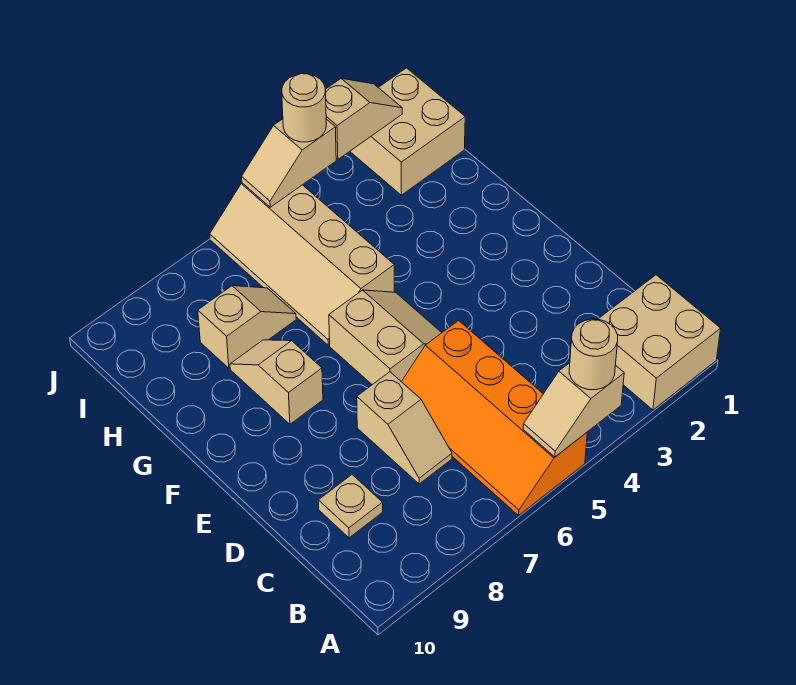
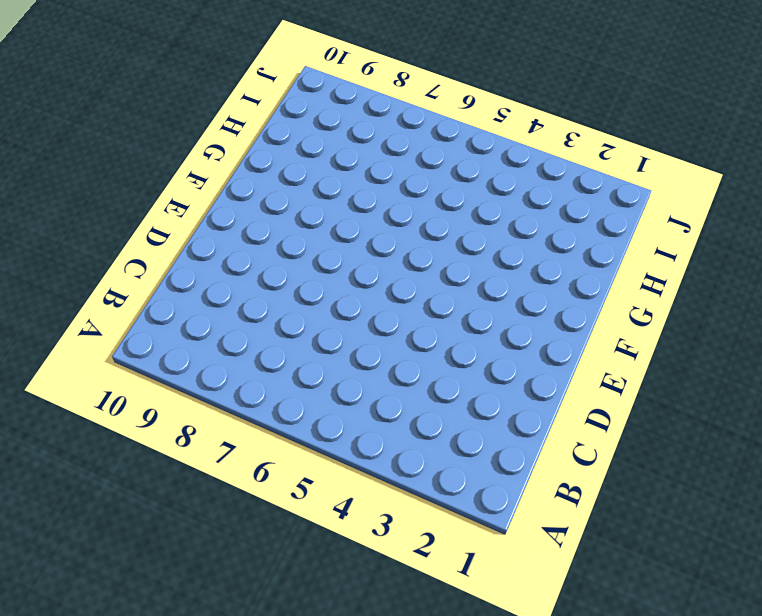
none -> tan brick A1:B2 level 1
none -> orange slope A5:D6 level 1 top 5
none -> tan slope C7:D7 level 1 top D

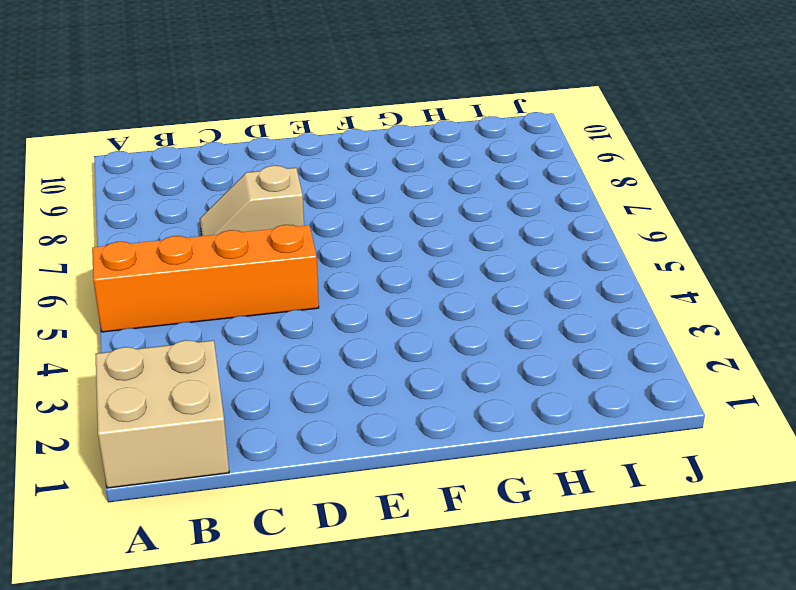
none -> tan plate C9 level 1
none -> tan slope E5:F6 level 1 top 6
none -> tan slope F8:G8 level 1 top F

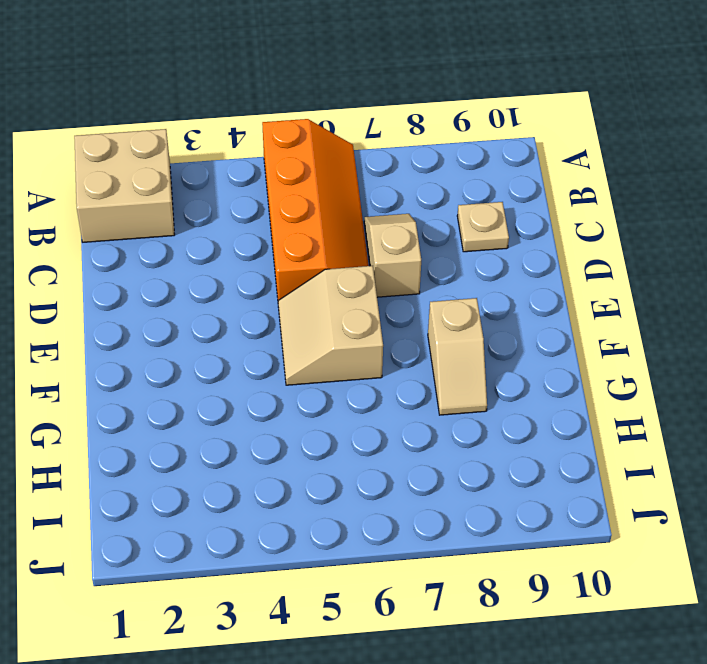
none -> tan slope G5:J6 level 1 top 5
none -> tan slope H7:H8 level 1 top 8
none -> tan brick I1:J2 level 1

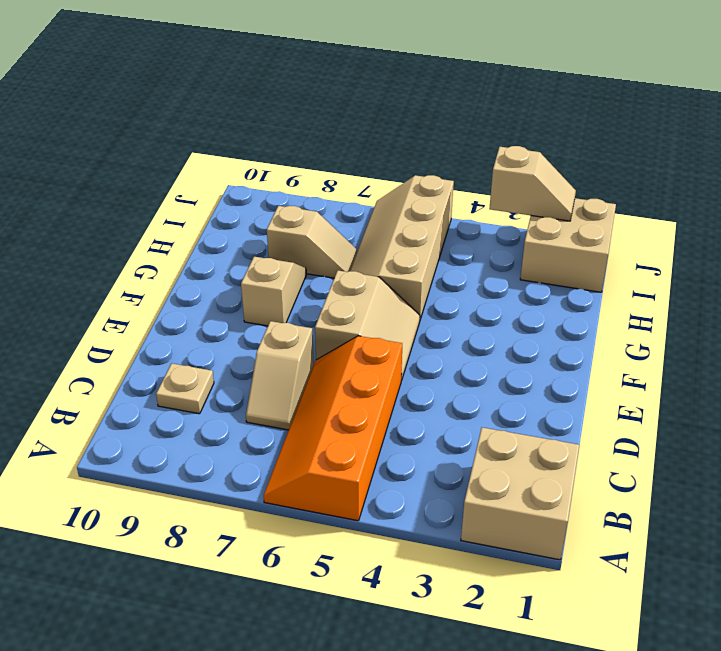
none -> tan slope A4:A5 level 2 top 4
none -> tan slope J4:J5 level 2 top 4
none -> tan round brick A4 level 3

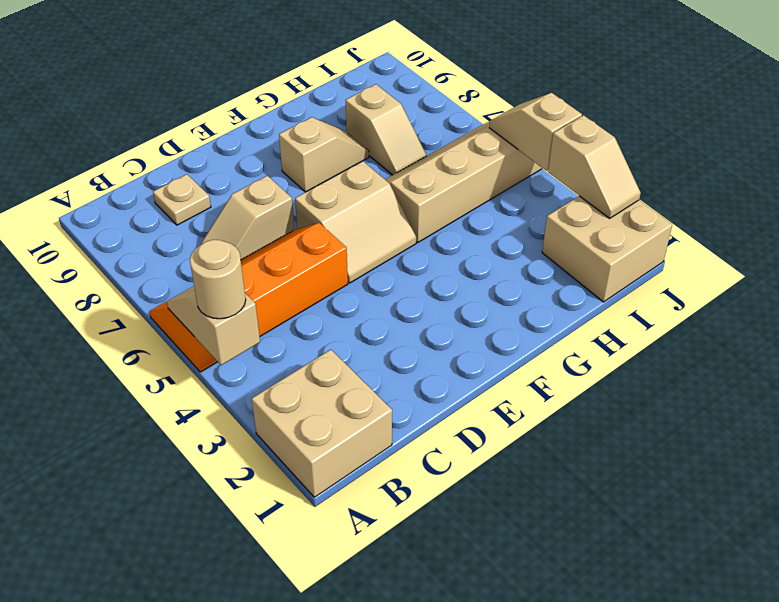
none -> tan round brick J4 level 3

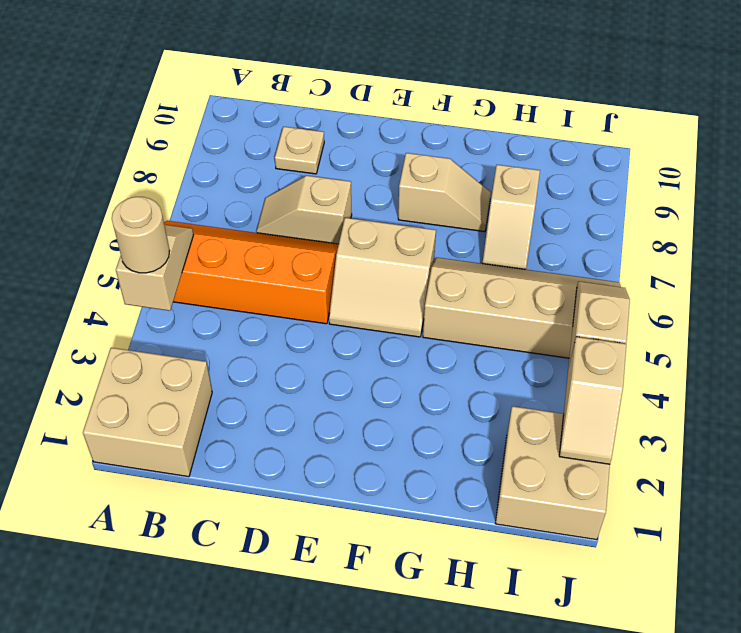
none -> tan round brick J4 level 3

